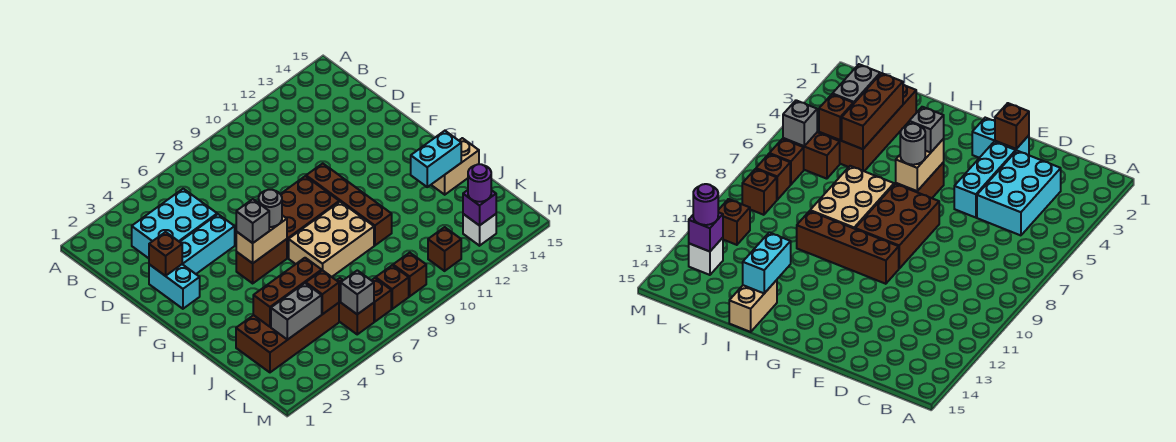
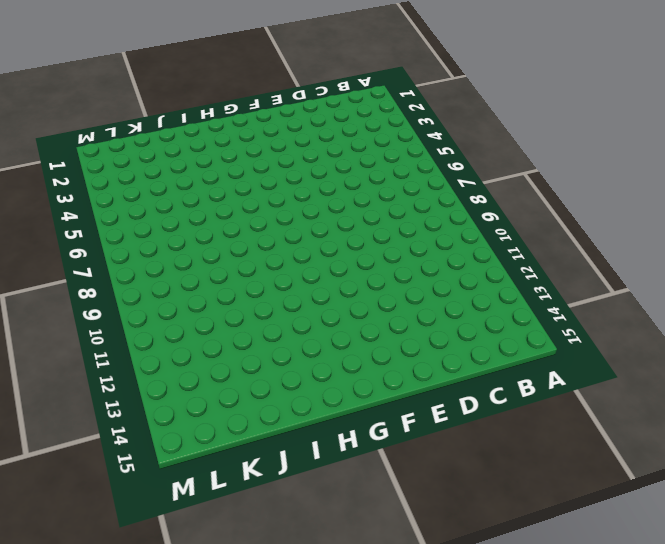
none -> cyan brick C3:D5 level 1
none -> cyan brick E2:F2 level 1
none -> cyan brick E3:E5 level 1

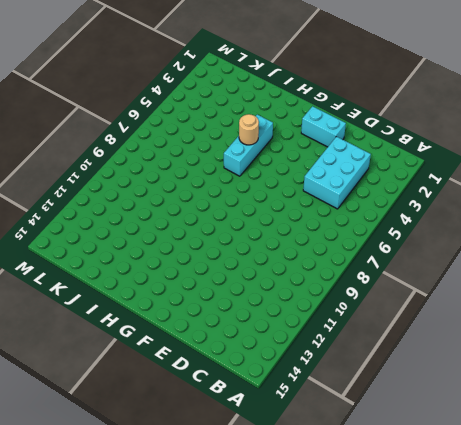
cyan brick H4:H6 level 1 -> cyan brick E3:E5 level 1
tan round brick H5 level 2 -> none
none -> brown brick F7:G9 level 1
none -> brown brick F10:I10 level 1
none -> brown brick G5:G6 level 1

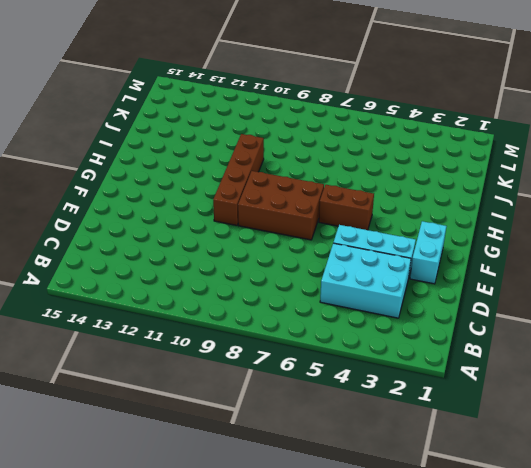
none -> tan brick H7:I9 level 1
none -> tan brick I14:I15 level 1
none -> brown brick J2:K5 level 1

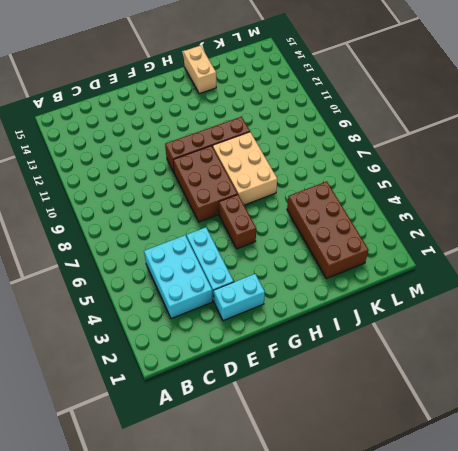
none -> brown brick K6:L6 level 1
none -> brown brick L7 level 1
none -> brown brick L8 level 1

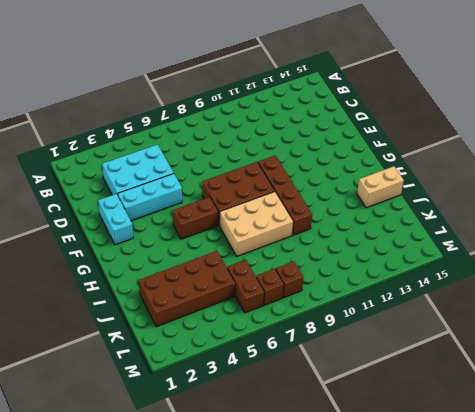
none -> brown brick L9 level 1
none -> brown brick L11 level 1
none -> white brick L13 level 1

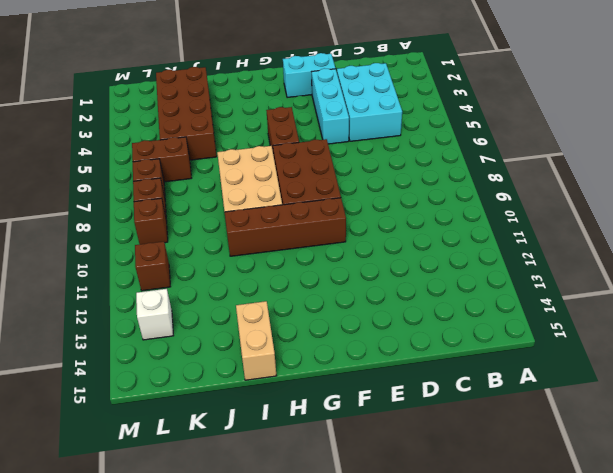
none -> brown brick E2 level 2
none -> tan brick G5:G6 level 2
none -> cyan brick I13:I14 level 2

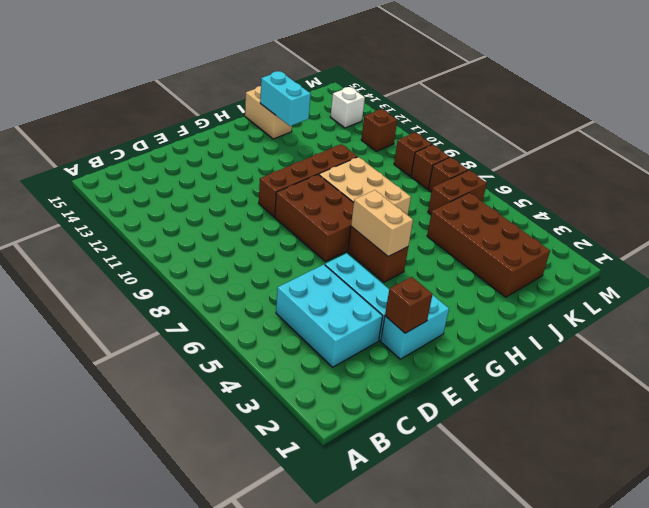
none -> brown brick J3:J5 level 2
none -> grey brick K3:K4 level 2
none -> brown brick K5 level 2

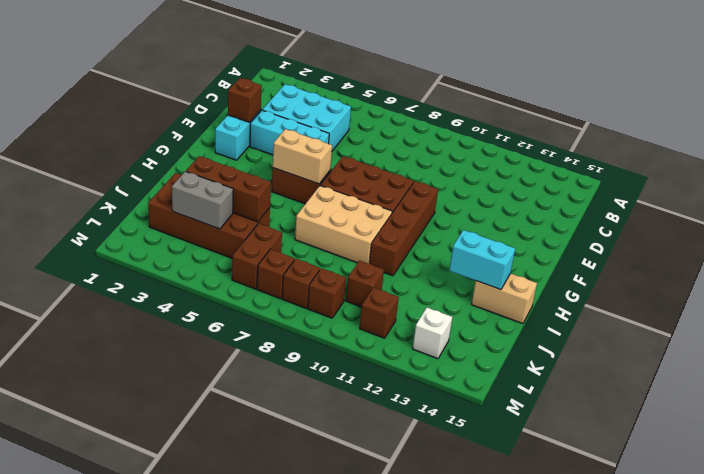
brown brick K10 level 1 -> brown brick K5 level 2
none -> grey brick L6 level 2
none -> purple brick L13 level 2
none -> grey brick G5 level 3

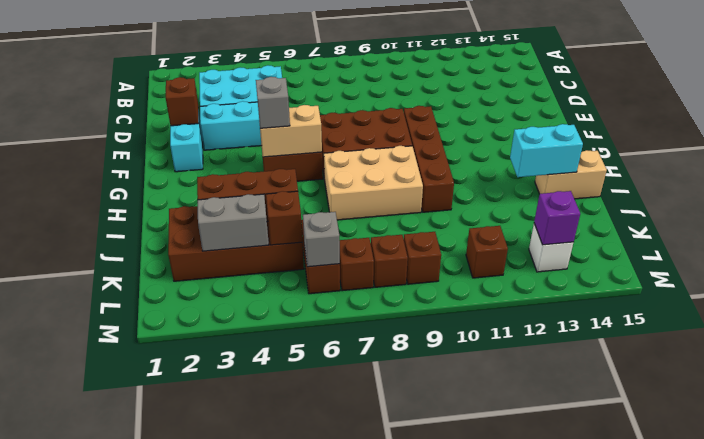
none -> grey round brick G6 level 3
none -> purple round brick L13 level 3

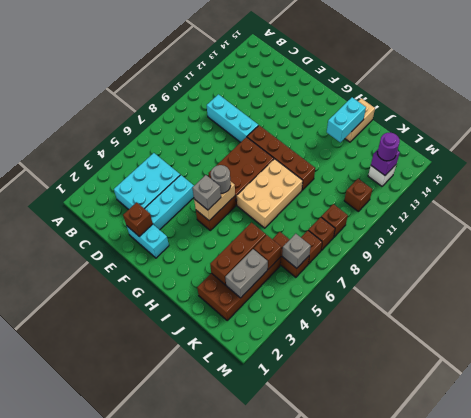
cyan brick C10:E10 level 1 -> none

